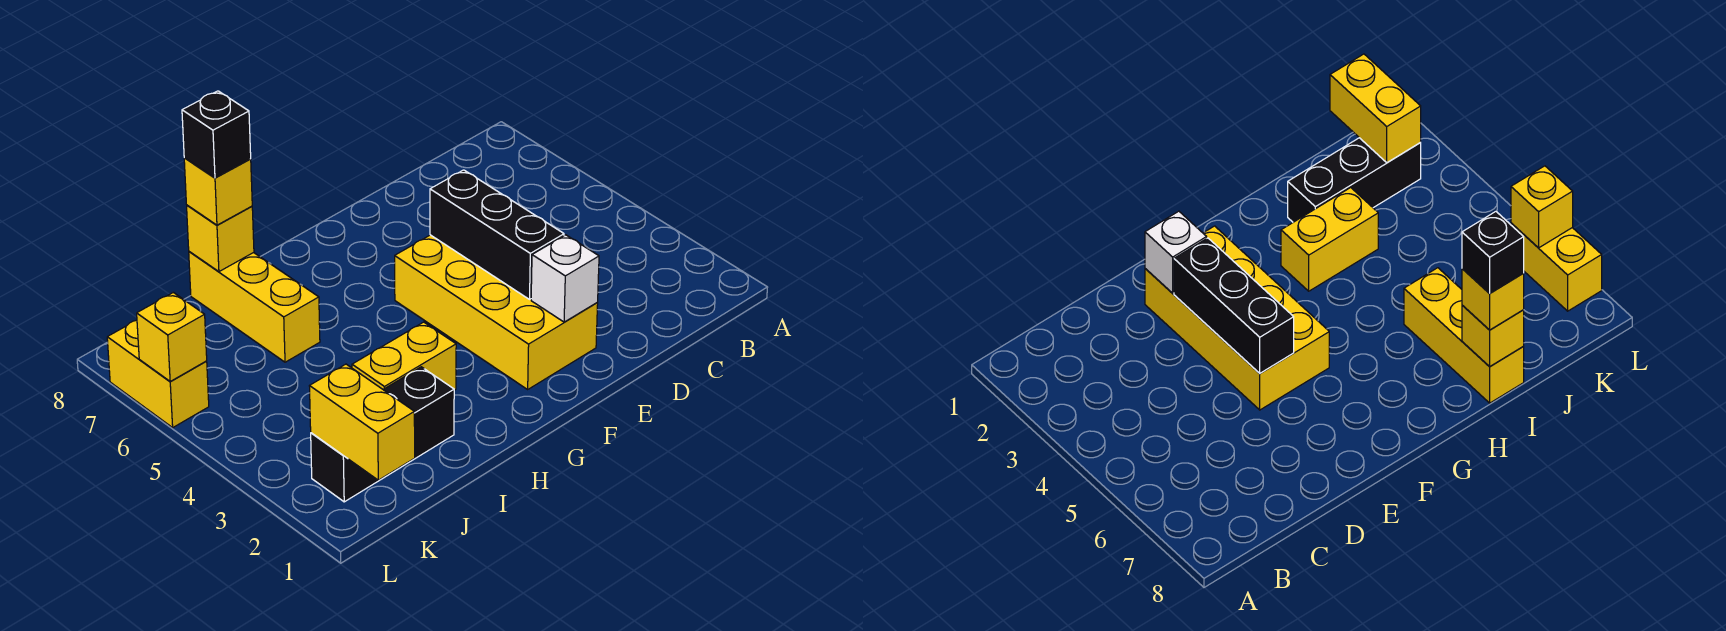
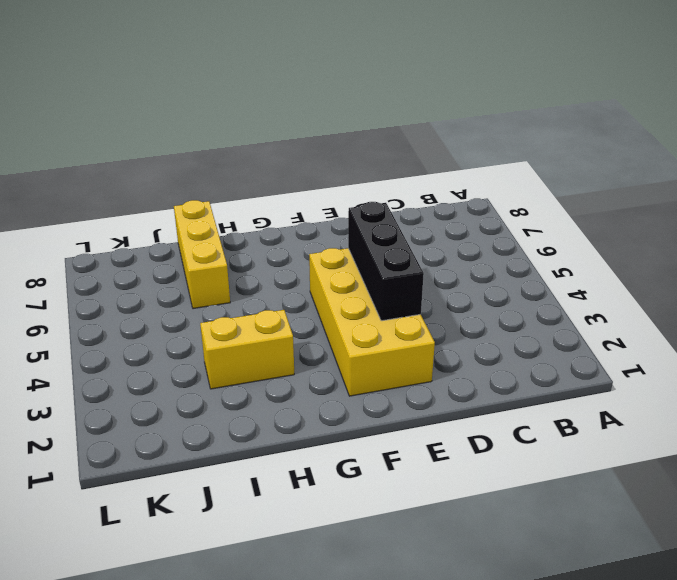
none -> black brick I2:K2 level 1
none -> yellow brick L6:L7 level 1
none -> white brick E2 level 2

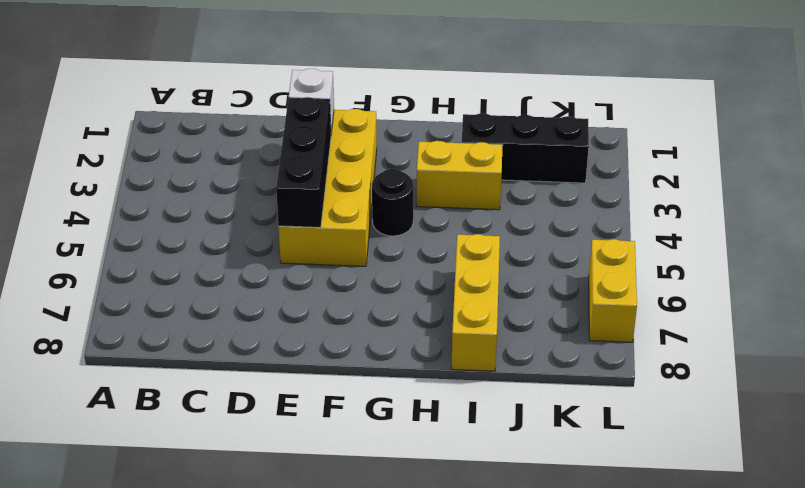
black round brick G4 level 1 -> none
none -> yellow brick I8 level 2
none -> yellow brick K1:K2 level 2
none -> yellow brick L6 level 2

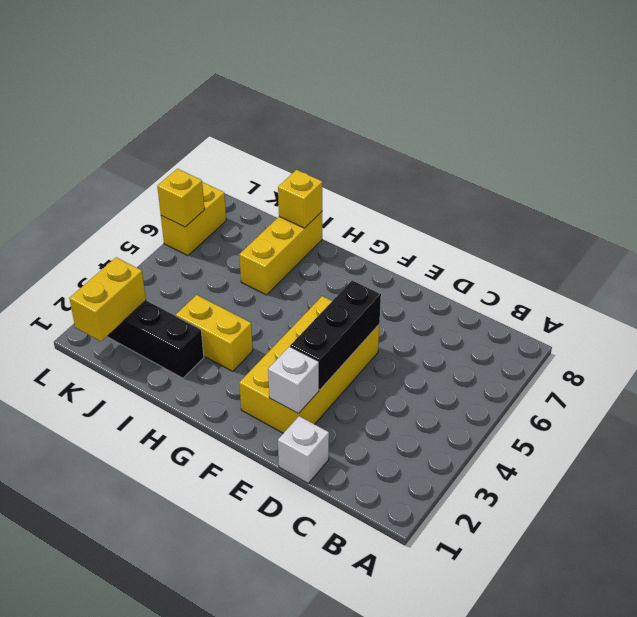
white brick D1 level 1 -> none
none -> yellow brick I8 level 3
none -> black brick I8 level 4

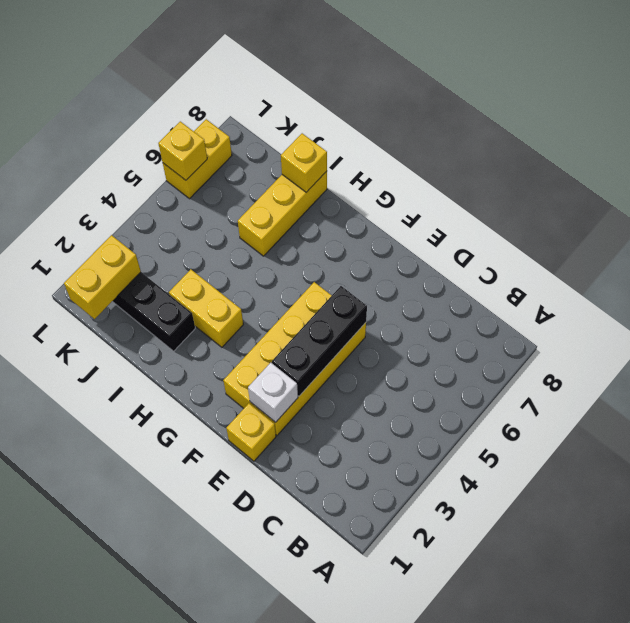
yellow brick E1 level 1 -> yellow brick I8 level 3
none -> black brick I8 level 4

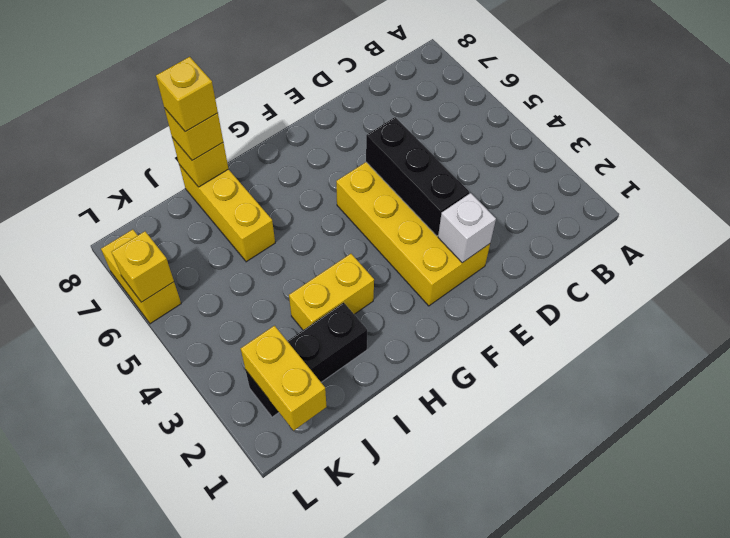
yellow brick I8 level 4 -> black brick I8 level 4

